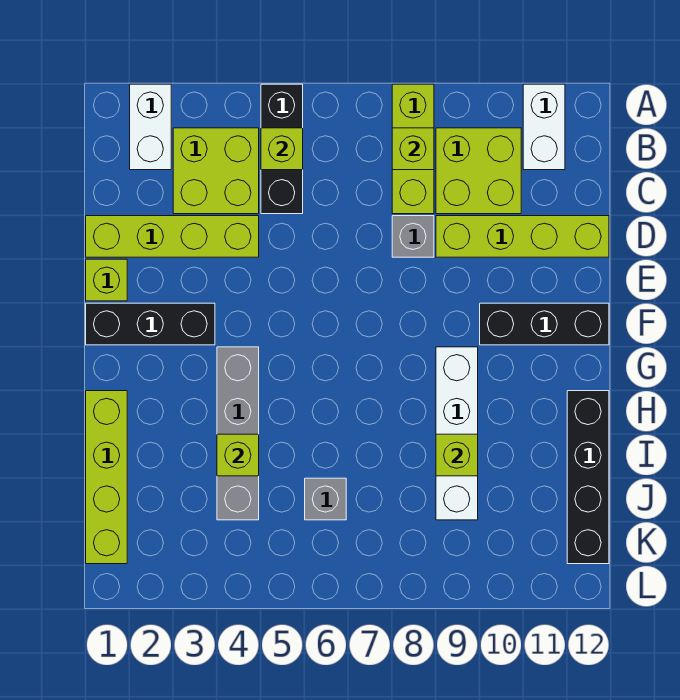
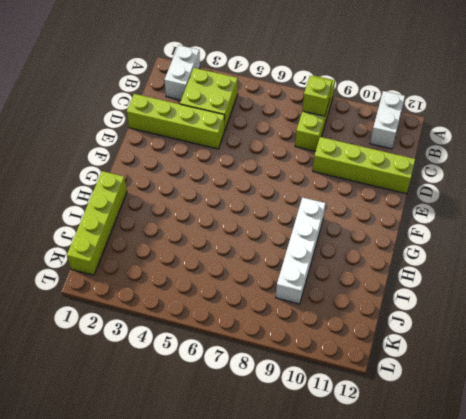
none -> black brick A5:C5 level 1
none -> lime brick B9:C10 level 1
none -> grey brick D8 level 1

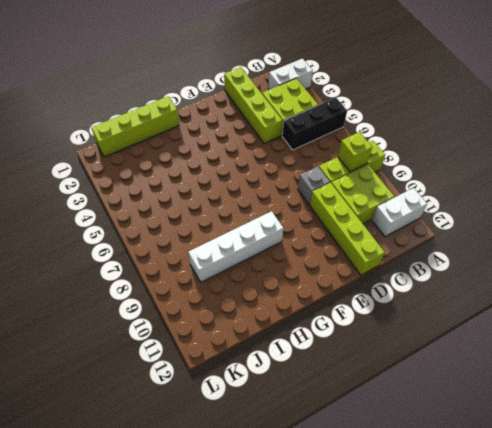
none -> lime brick E1 level 1
none -> black brick F1:F3 level 1
none -> black brick F10:F12 level 1

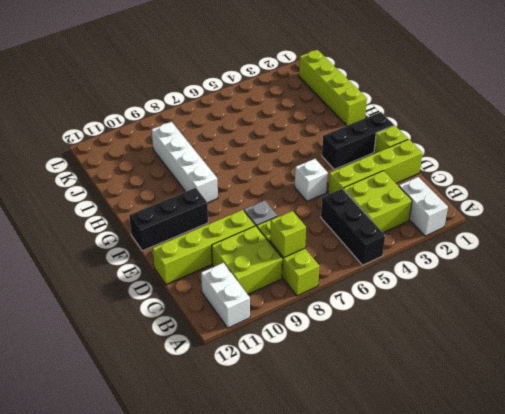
white brick E5 level 1 -> none
none -> grey brick G4:J4 level 1
none -> black brick H12:K12 level 1
none -> grey brick J6 level 1

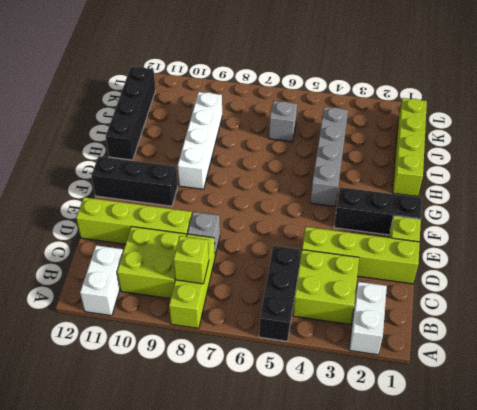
none -> lime brick B5 level 2
none -> lime brick I4 level 2
none -> lime brick I9 level 2

